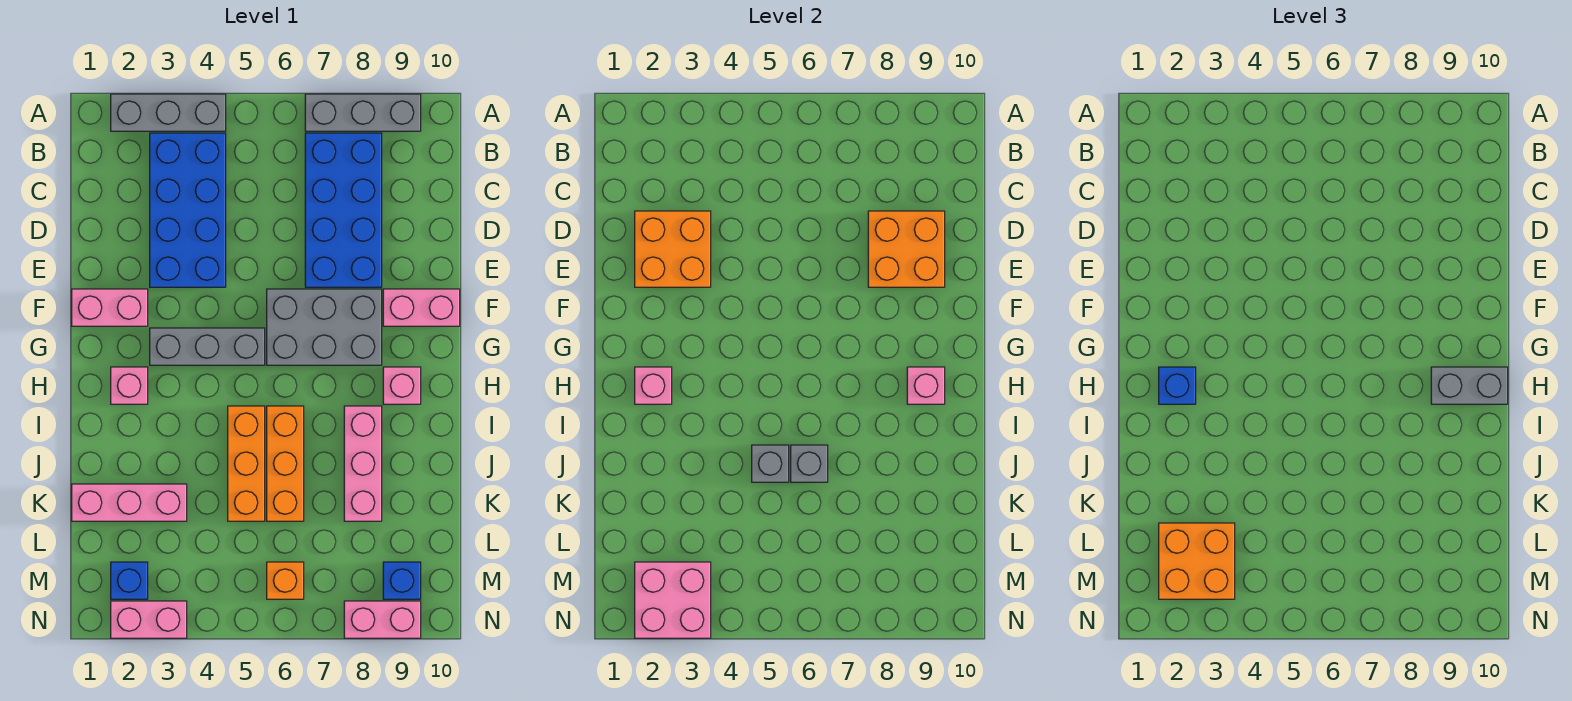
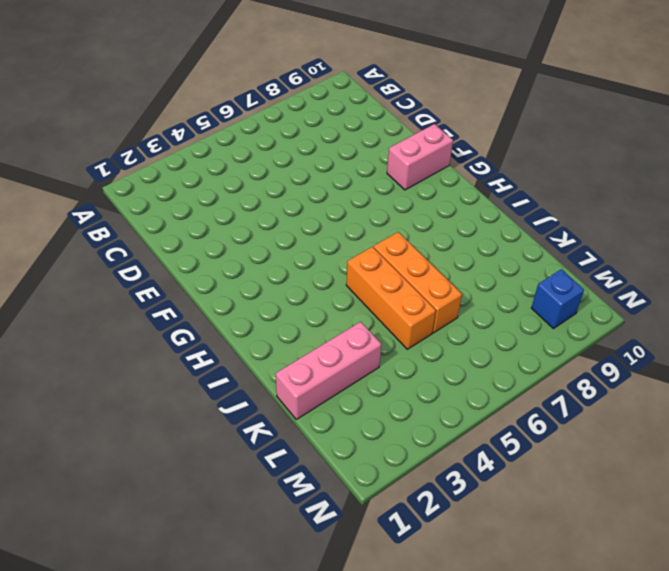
none -> grey brick A2:A4 level 1
none -> grey brick A7:A9 level 1
none -> blue brick B3:E4 level 1

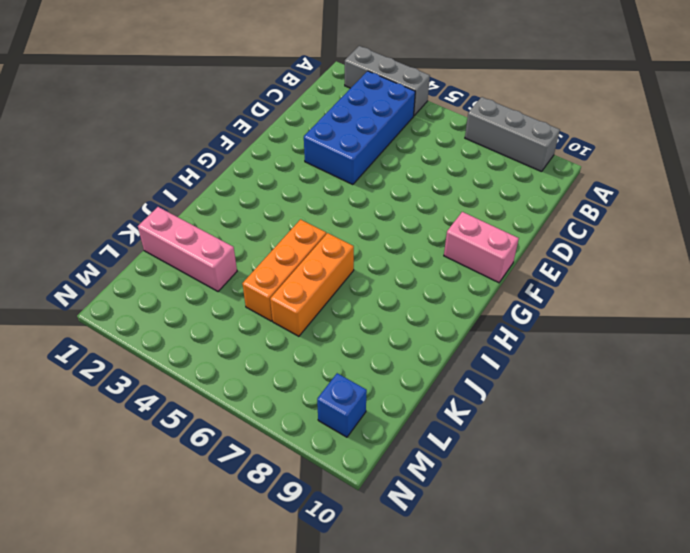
none -> blue brick B7:E8 level 1
none -> pink brick F1:F2 level 1
none -> grey brick F6:G8 level 1

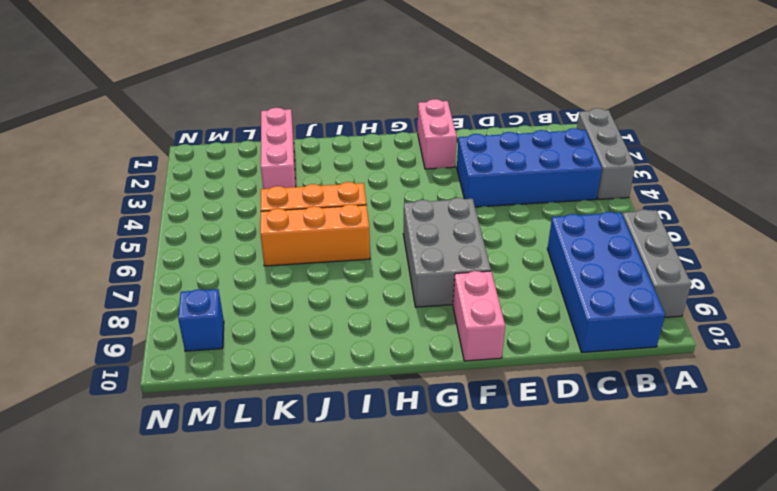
blue brick B7:C10 level 1 -> blue brick B7:E8 level 1
none -> grey brick G3:G5 level 1
none -> pink brick H2 level 1
none -> pink brick H9 level 1

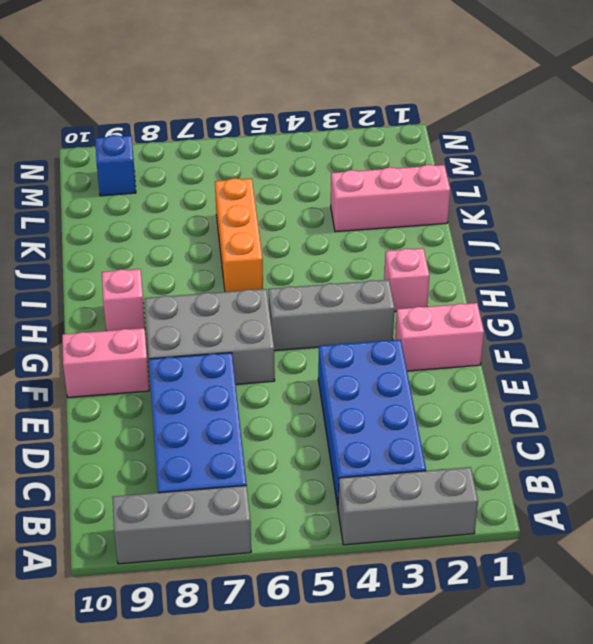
none -> orange brick I5:K5 level 1
none -> pink brick I8:K8 level 1
none -> blue brick M2 level 1

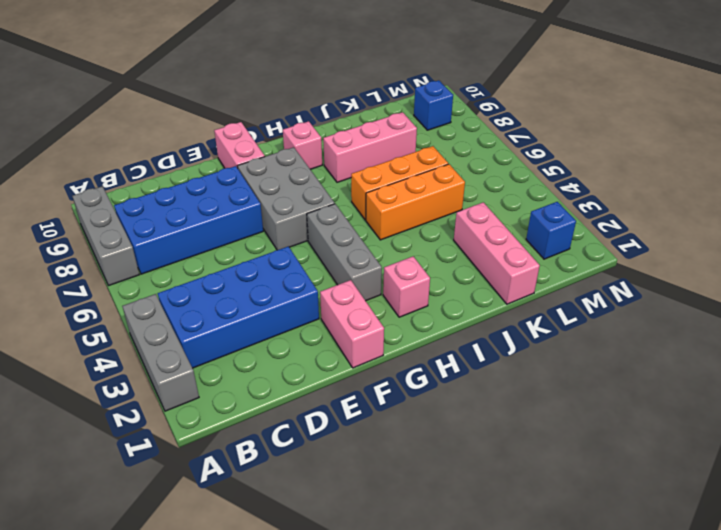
none -> orange brick M6 level 1
none -> pink brick N2:N3 level 1
none -> pink brick N8:N9 level 1

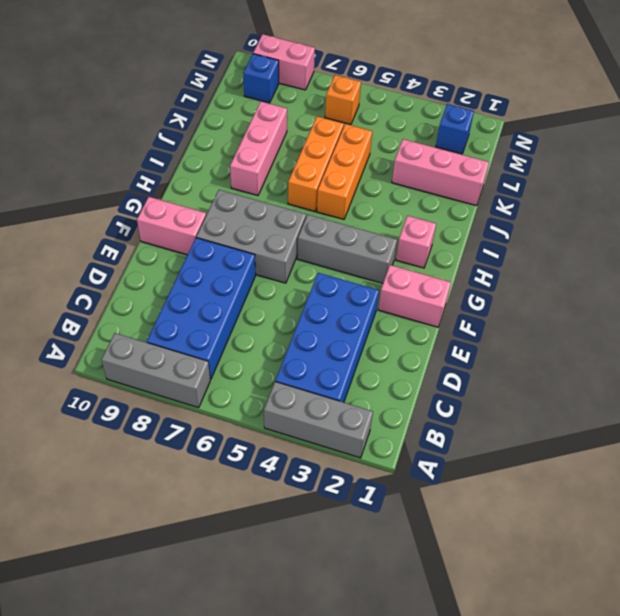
none -> pink brick H9 level 1
none -> pink brick N2:N3 level 1
none -> orange brick D2:E3 level 2

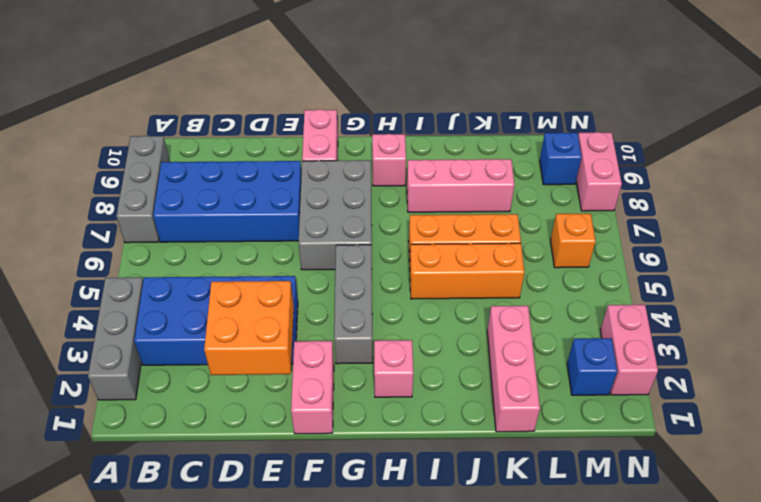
none -> orange brick D8:E9 level 2
none -> pink brick H2 level 2
none -> pink brick H9 level 2

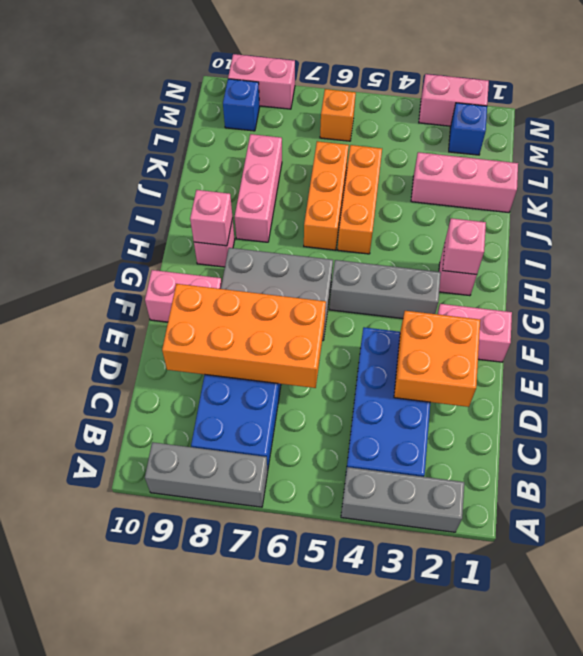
orange brick D6:E9 level 2 -> orange brick D8:E9 level 2
none -> grey brick J5 level 2
none -> grey brick J6 level 2
none -> pink brick M2:N3 level 2

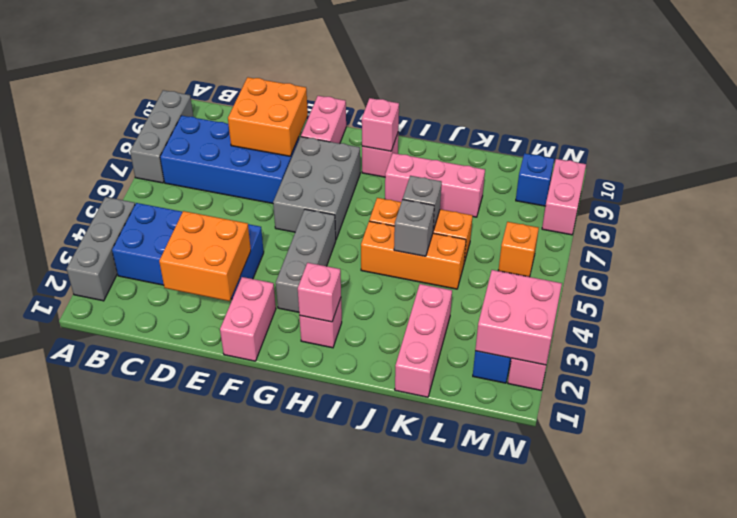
none -> blue brick H2 level 3
none -> grey brick H9:H10 level 3
none -> orange brick L2:M3 level 3

